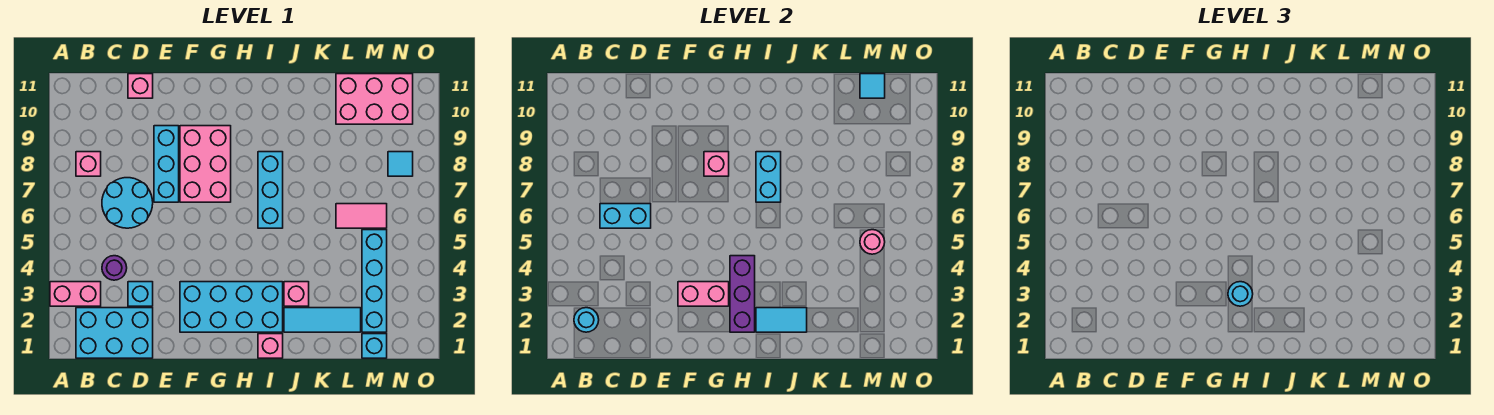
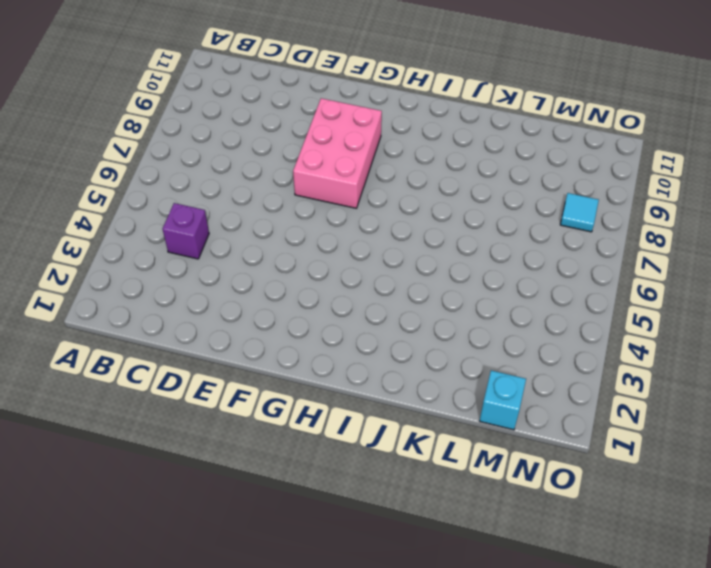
purple brick C4 level 1 -> purple round brick C4 level 1
none -> pink brick A3:B3 level 1
none -> cyan brick B1:D2 level 1
none -> pink brick B8 level 1

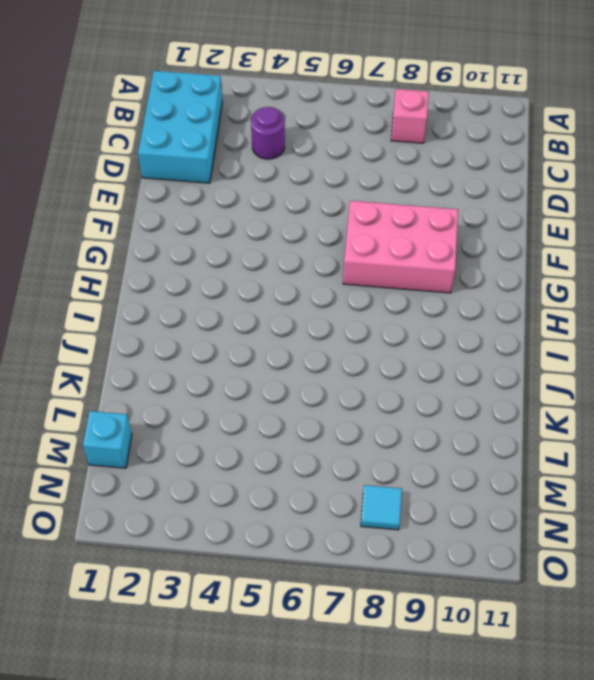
none -> pink brick A3:B3 level 1
none -> cyan round brick C6:D7 level 1
none -> cyan brick D3 level 1

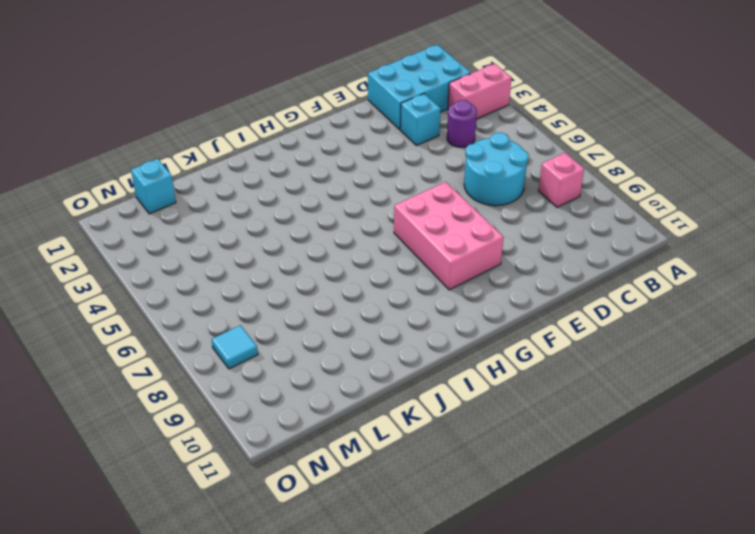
none -> pink brick D11 level 1
none -> cyan brick E7:E9 level 1
none -> cyan brick F2:I3 level 1

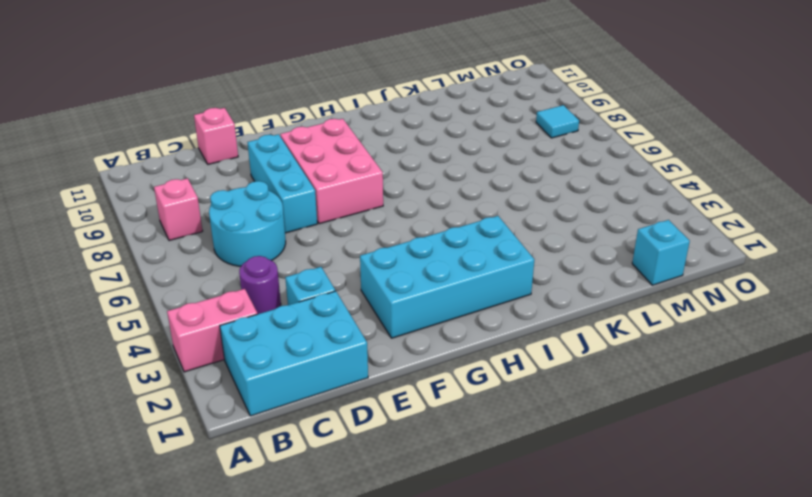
none -> pink brick I1 level 1
none -> cyan brick I6:I8 level 1
none -> cyan tile J2:L2 level 1

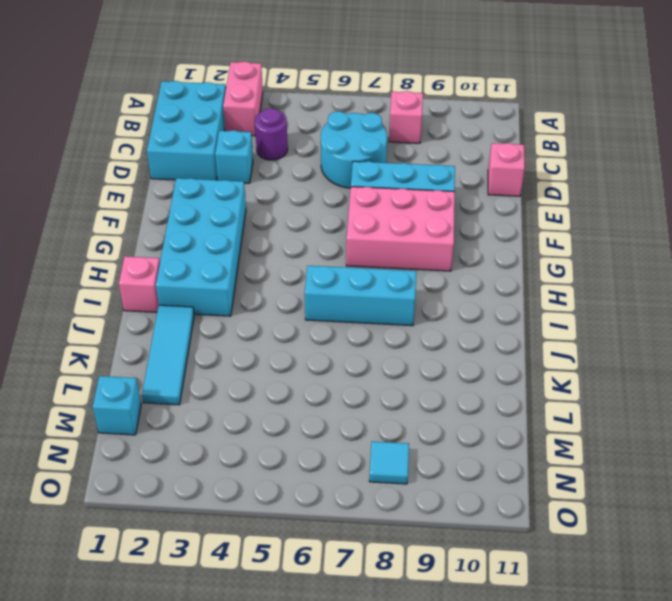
none -> pink brick J3 level 1
none -> pink tile L6:M6 level 1
none -> pink brick L10:N11 level 1

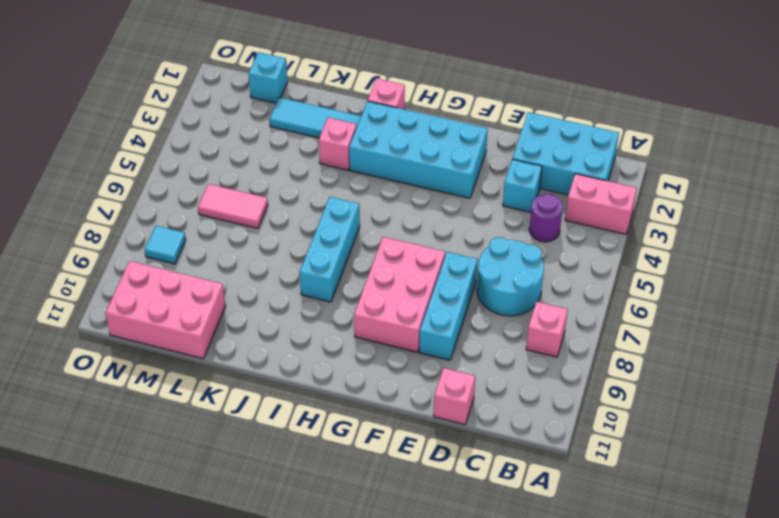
none -> cyan brick M2:M5 level 1
none -> cyan round brick B2 level 2
none -> cyan brick C6:D6 level 2

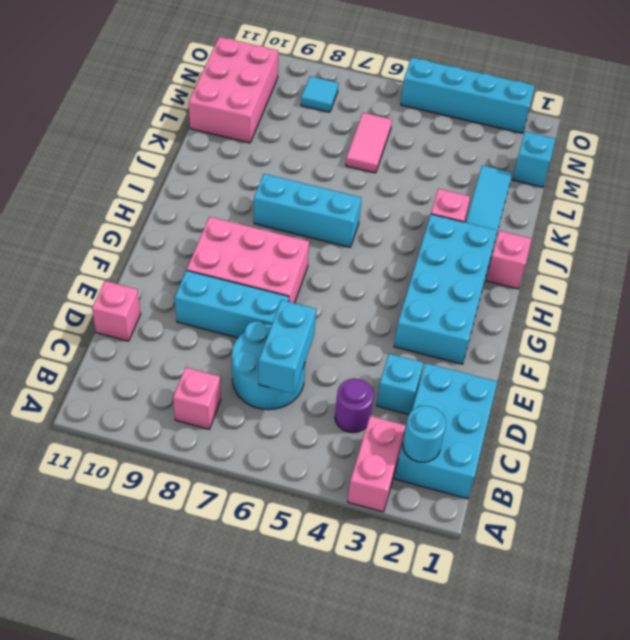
cyan brick O2:O5 level 1 -> cyan brick M2:M5 level 1
none -> pink brick F3:G3 level 2
none -> pink brick G8 level 2
none -> purple brick H2:H4 level 2

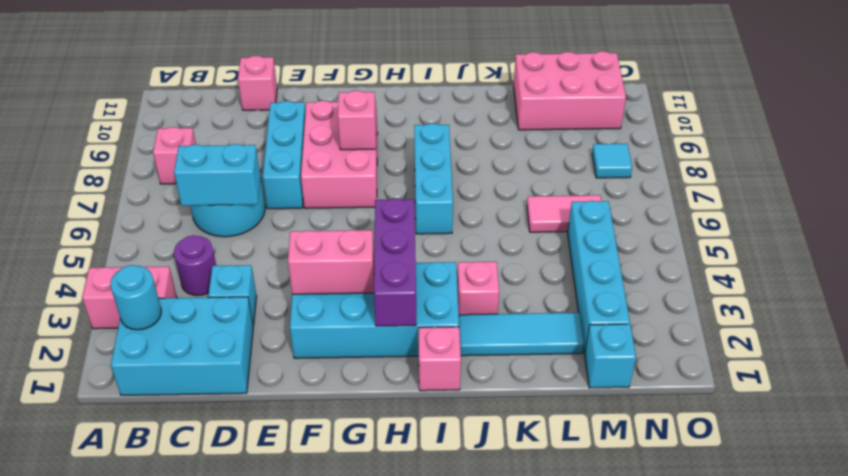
none -> cyan tile I2:J2 level 2
none -> cyan brick I7:I8 level 2
none -> pink round brick M5 level 2

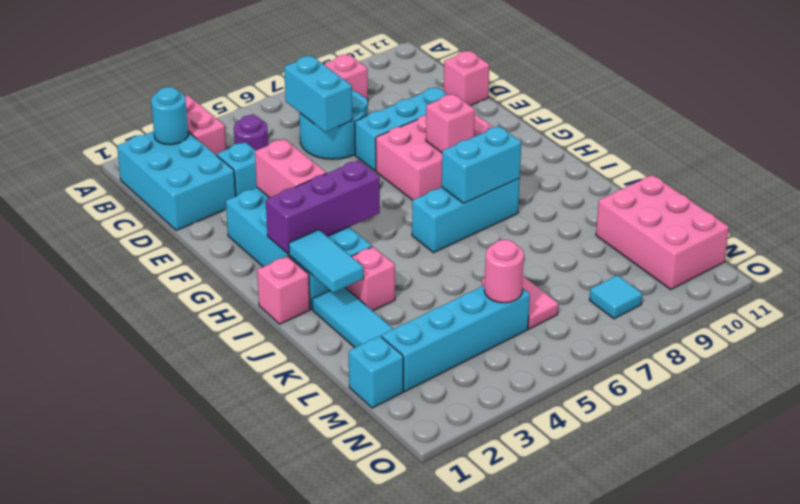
none -> cyan tile M11 level 2
none -> cyan round brick H3 level 3

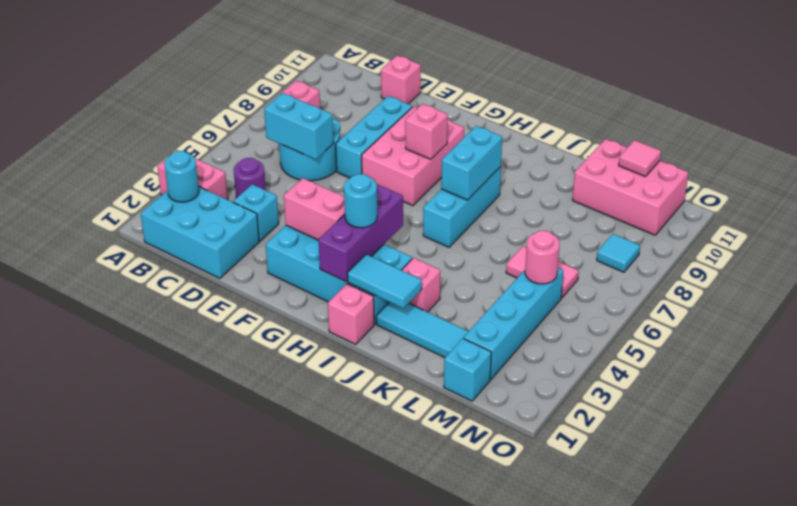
pink tile M11 level 2 -> cyan tile M11 level 2

